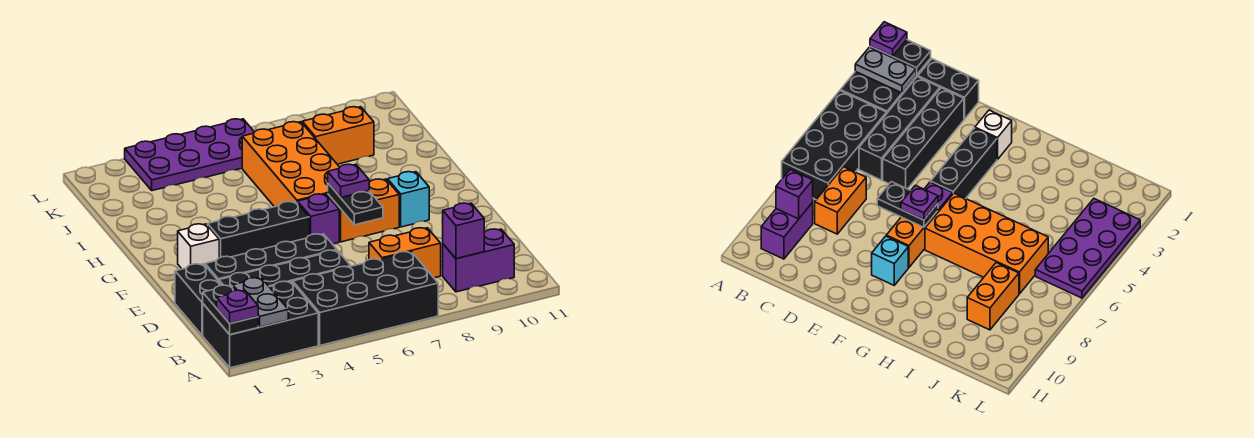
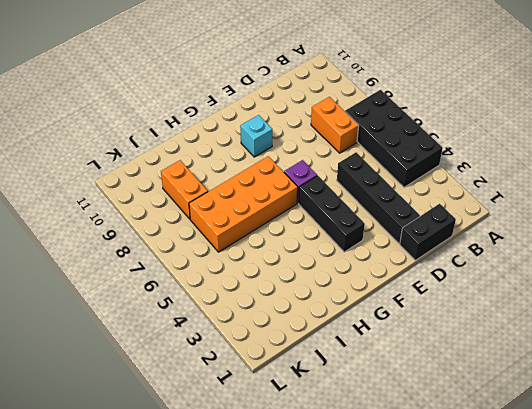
none -> black brick A1:B3 level 1
none -> purple brick B9:B10 level 1
none -> black brick C2:C5 level 1

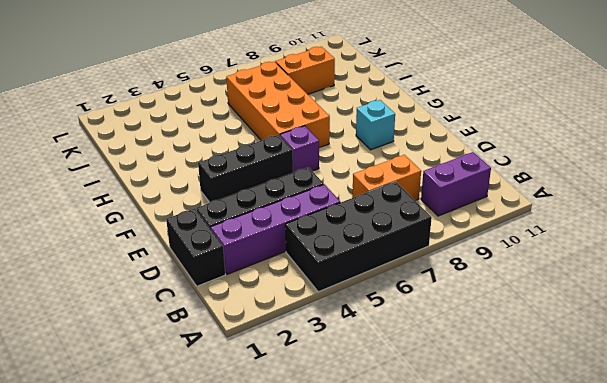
purple brick C2:C5 level 1 -> black brick C2:C5 level 1
none -> black brick A1:B3 level 1
none -> white brick F2 level 1
none -> orange brick F7:F8 level 1

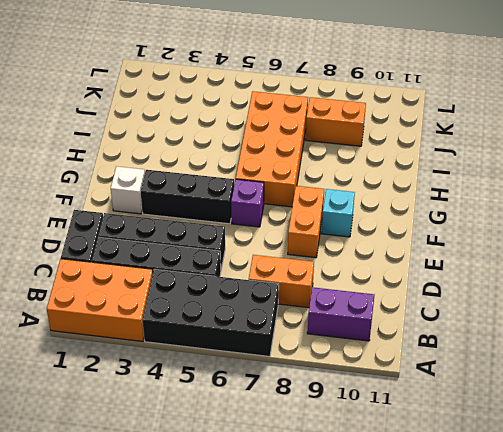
orange brick A1:B3 level 1 -> black brick A1:B3 level 1
orange brick E8:F8 level 1 -> orange brick F7:F8 level 1
none -> purple plate K3:L6 level 1
none -> black plate A1:B1 level 2
none -> grey plate A2:B2 level 2

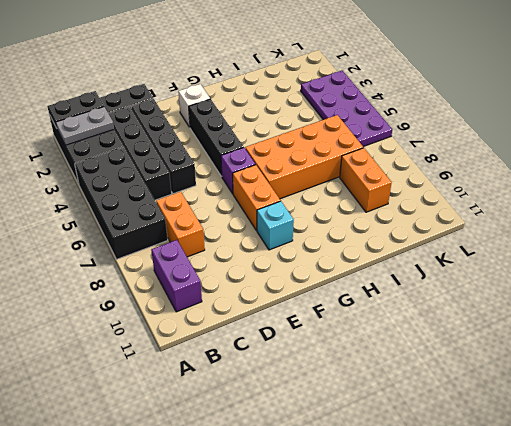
none -> purple brick B9 level 2
none -> black plate E7:F7 level 2
none -> purple plate A1 level 3

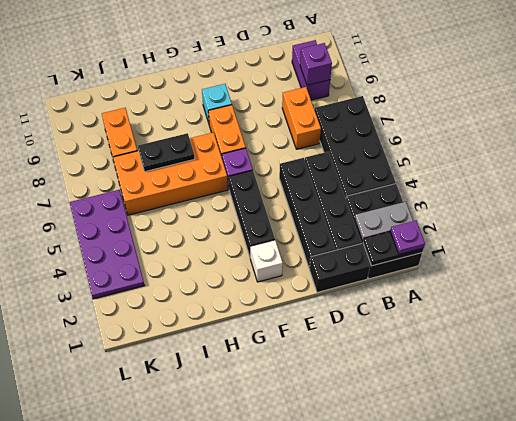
black plate H7:I7 level 2 -> black plate E7:F7 level 2
none -> purple plate F7 level 3

